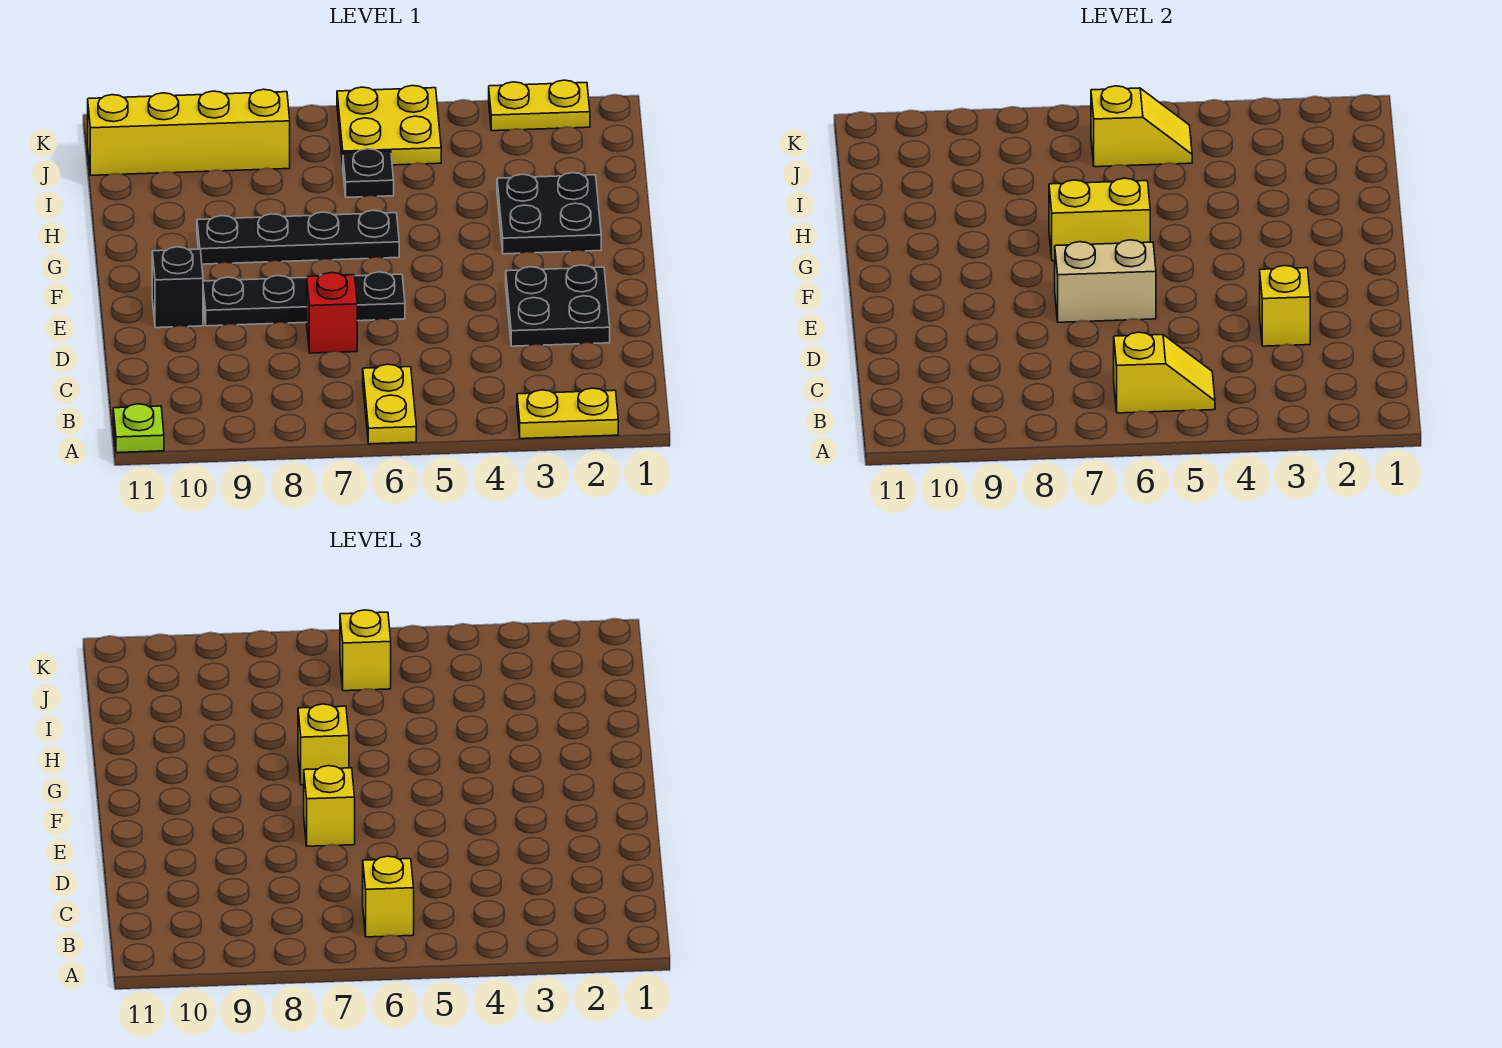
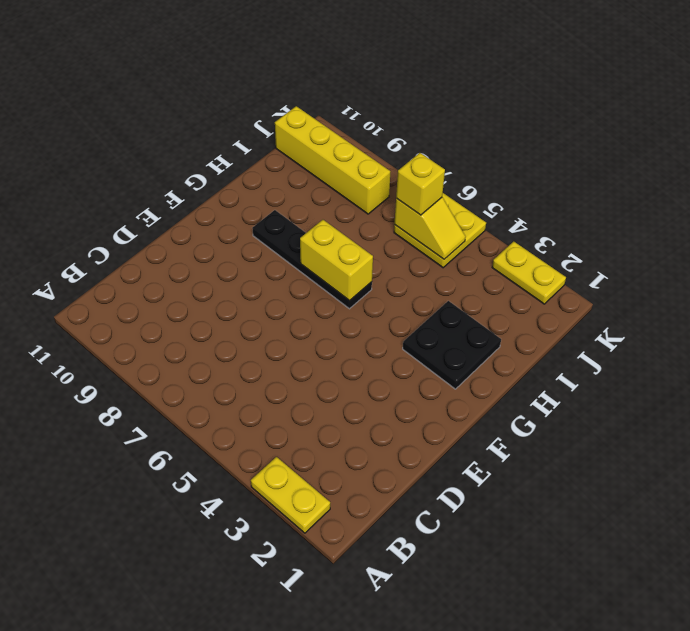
none -> yellow plate A6:B6 level 1
none -> lime plate A11 level 1
none -> black plate D2:E3 level 1

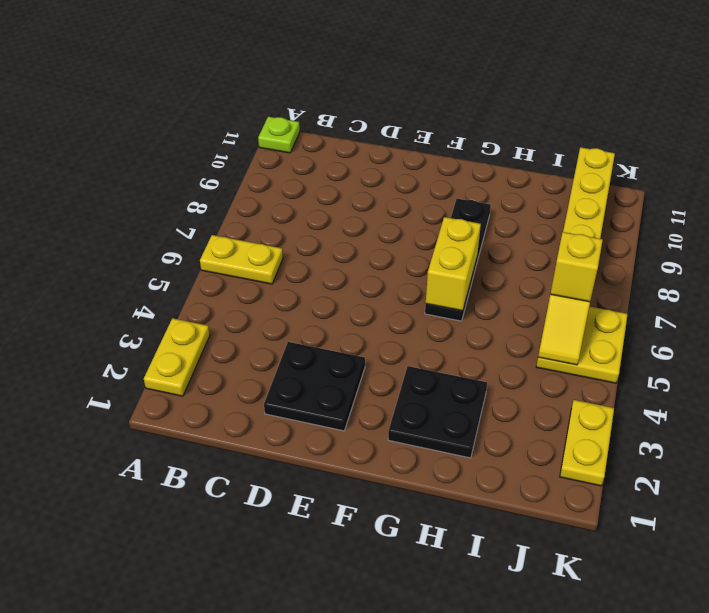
none -> red brick D7 level 1
none -> black plate E6:E9 level 1
none -> black brick E10 level 1

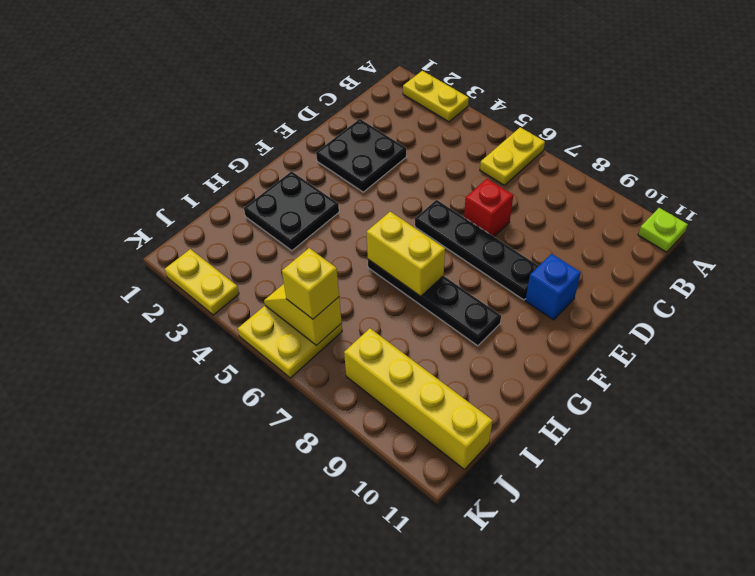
blue brick E10 level 1 -> black brick E10 level 1
none -> black plate I6 level 1
none -> yellow slope B5:B6 level 2 top 6
none -> yellow brick D3 level 2

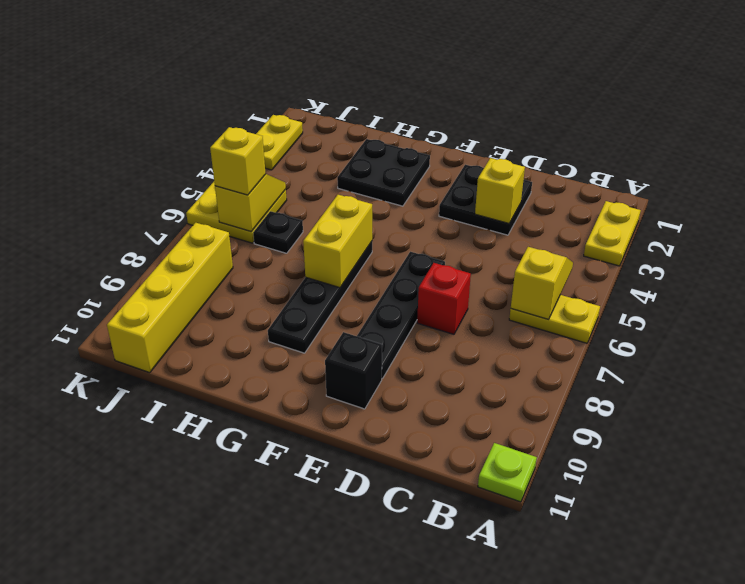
none -> tan brick E6:E7 level 2
none -> yellow brick B6 level 3
none -> yellow brick E7 level 3

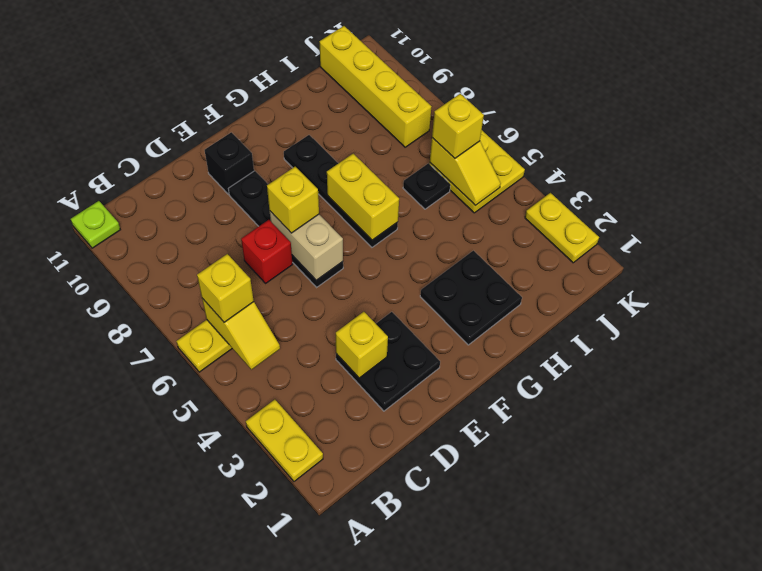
none -> yellow brick G7 level 3

